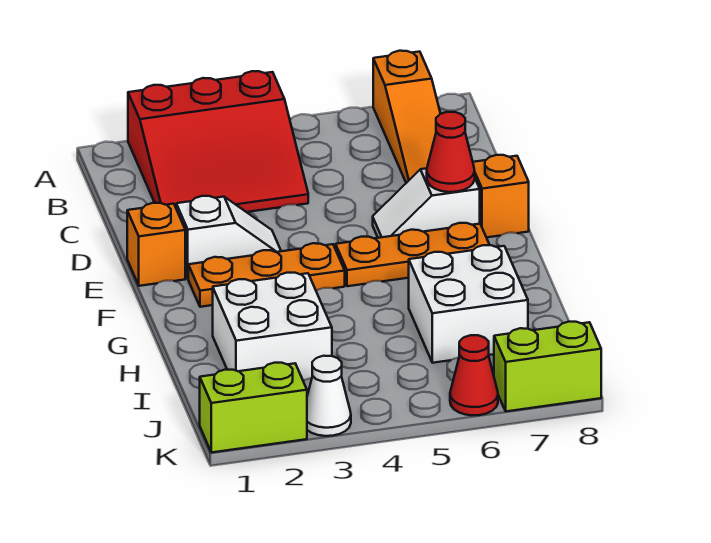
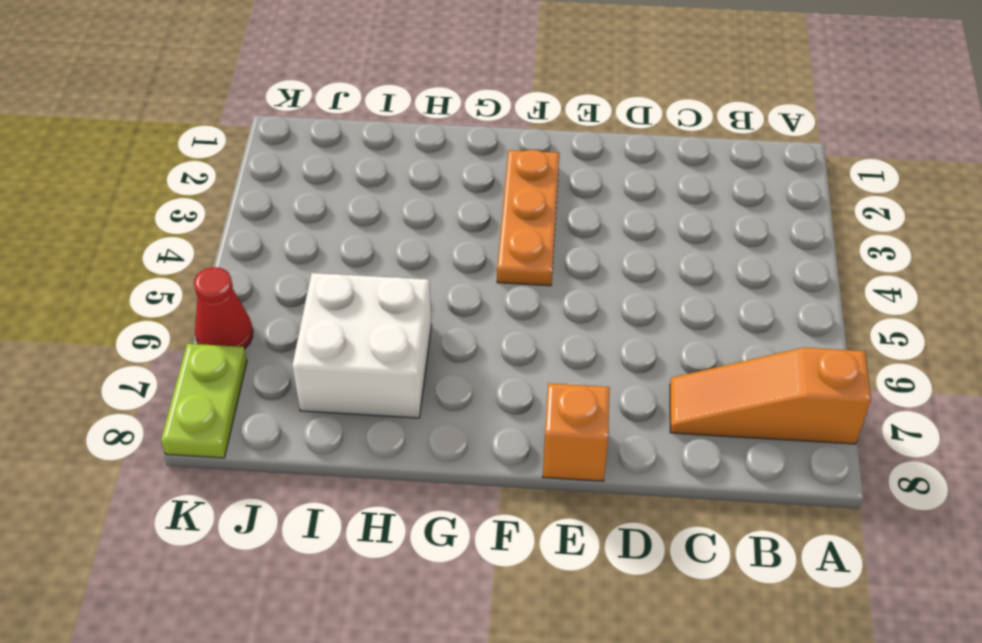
lime plate K7:K8 level 1 -> lime brick K7:K8 level 1
none -> red slope A2:C4 level 1 top A
none -> orange brick E1 level 1
none -> white slope E2:E3 level 1 top 2

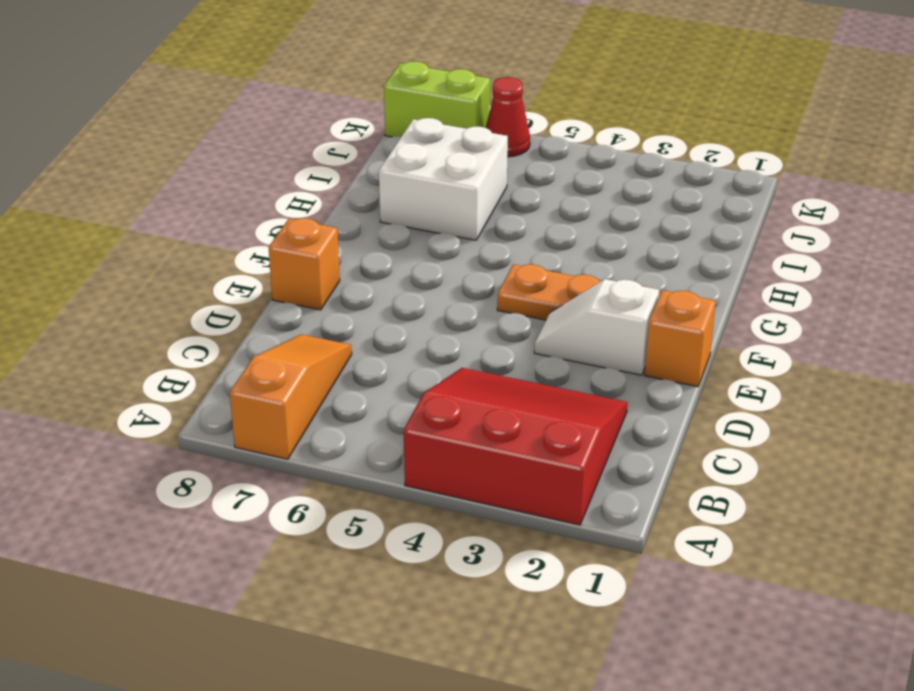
none -> white slope E6:E7 level 1 top 7
none -> orange plate F5:F7 level 1
none -> white brick H2:I3 level 1

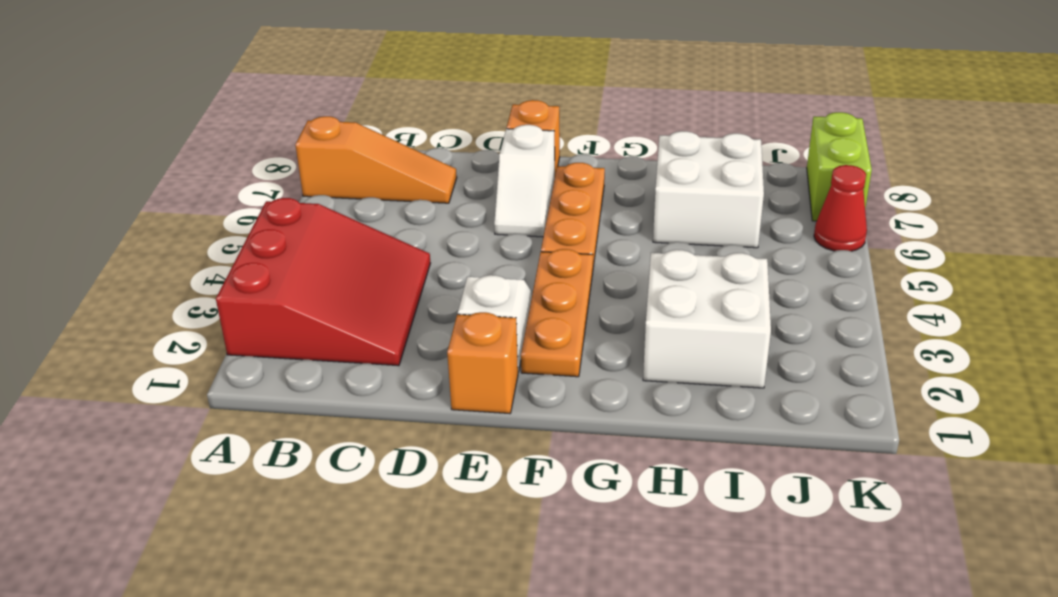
none -> lime brick K1:K2 level 1
none -> white cone K3 level 1
none -> red cone E7 level 2

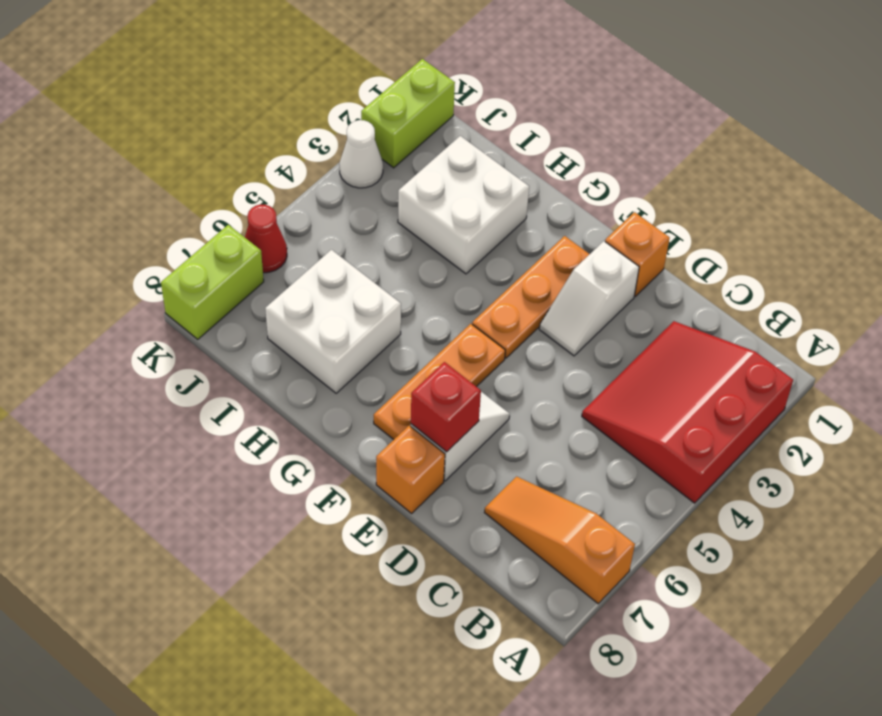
red brick E7 level 2 -> red cone E7 level 2

